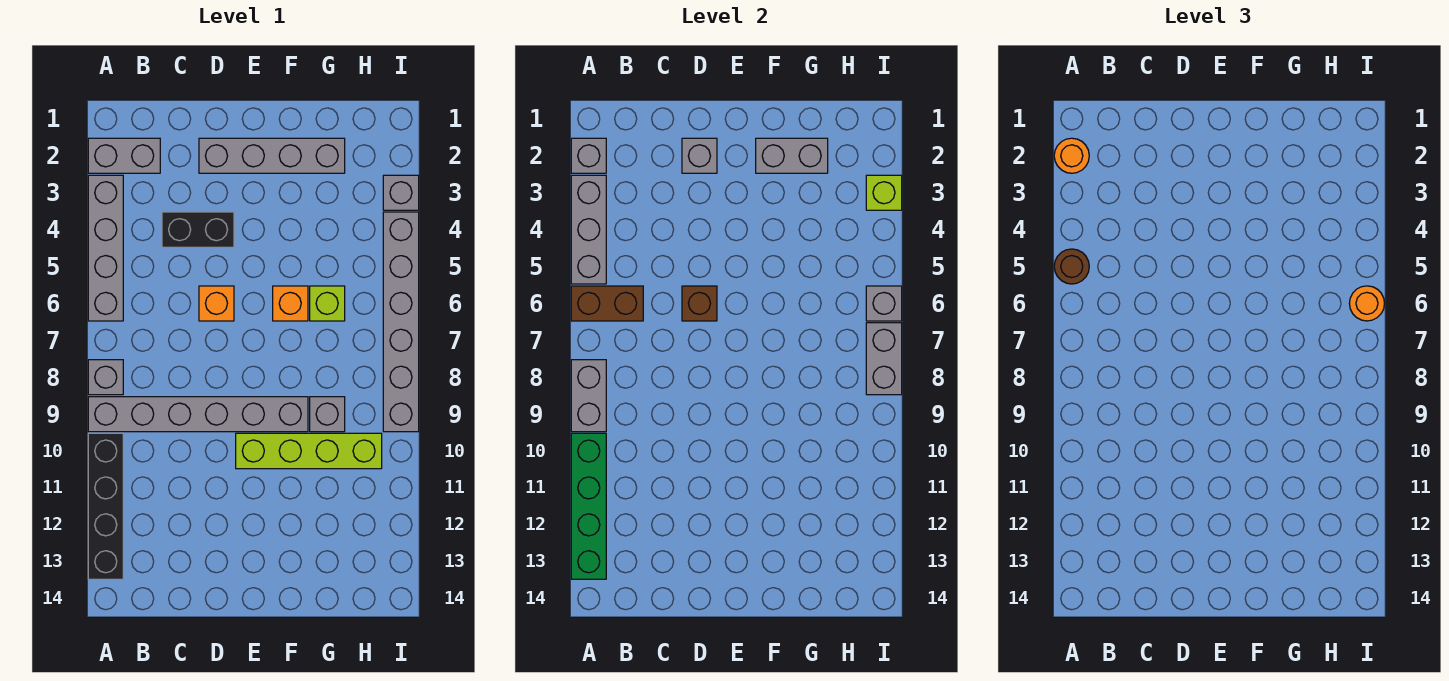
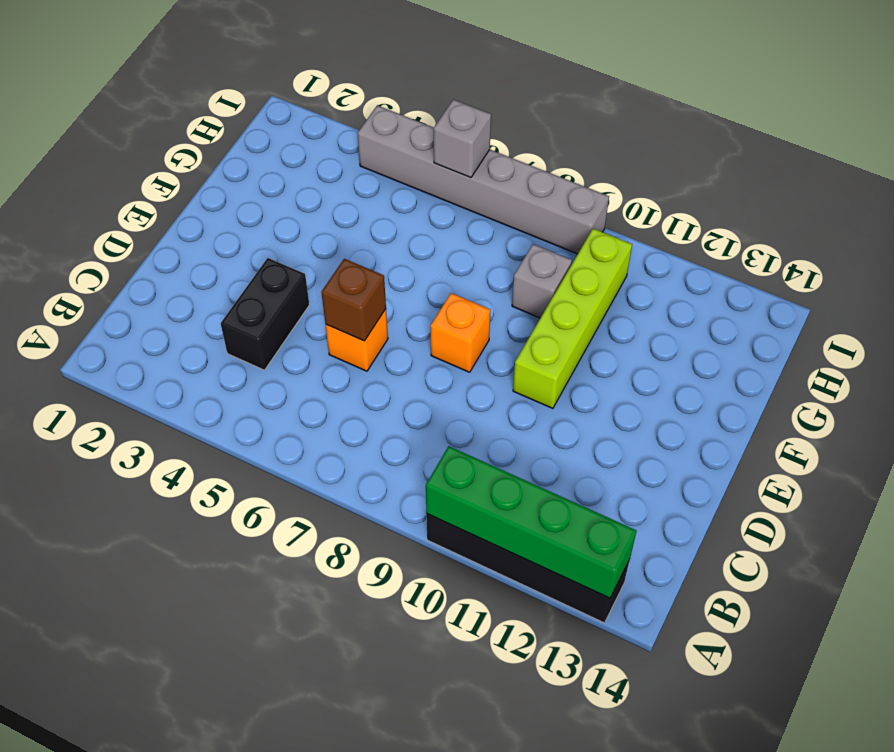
orange brick E8 level 1 -> orange brick F6 level 1
none -> grey brick A2:B2 level 1
none -> grey brick A3:A6 level 1
none -> grey brick A8 level 1

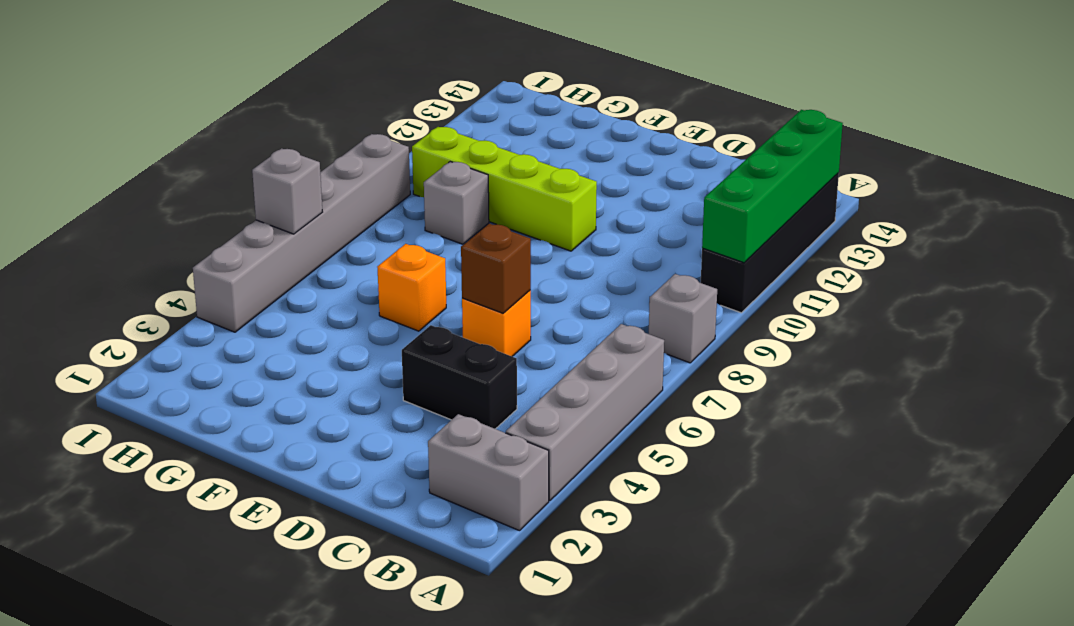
none -> grey brick A9:F9 level 1
none -> grey brick D2:G2 level 1
none -> lime brick G6 level 1

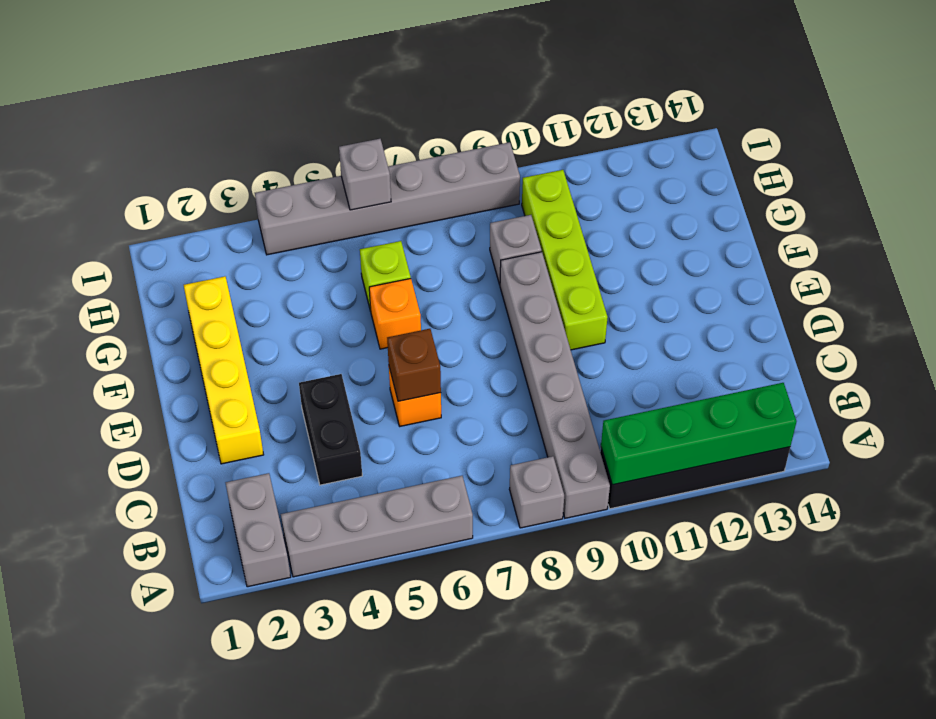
yellow brick D2:G2 level 1 -> grey brick D2:G2 level 1
none -> grey brick I3 level 1
none -> grey brick A2 level 2
none -> grey brick A3:A5 level 2

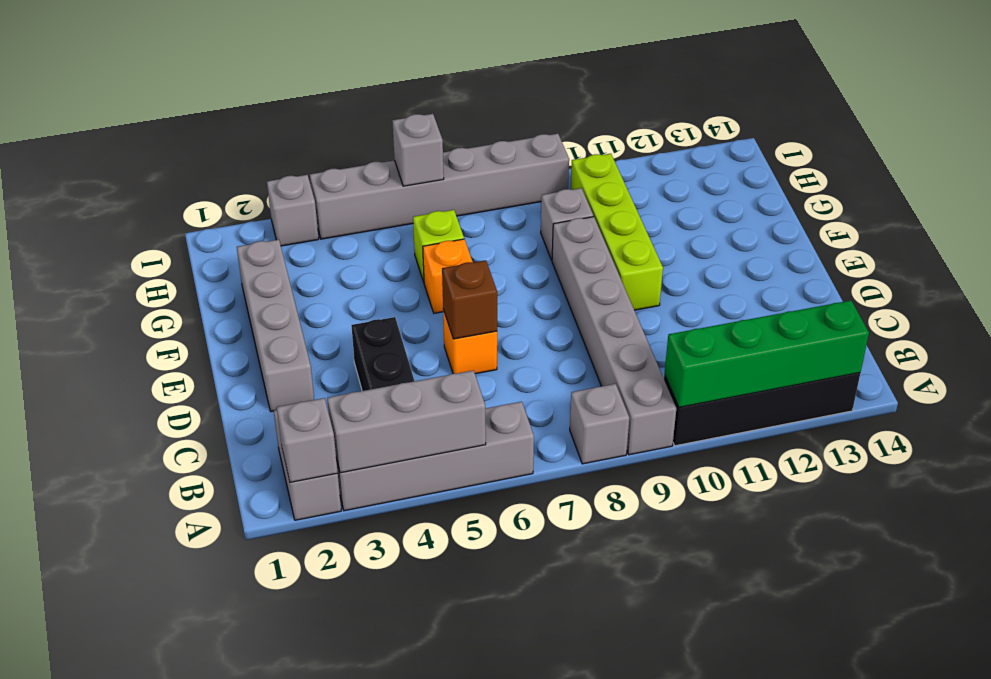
none -> brown brick A6:B6 level 2
none -> grey brick A8:A9 level 2
none -> grey brick D2 level 2

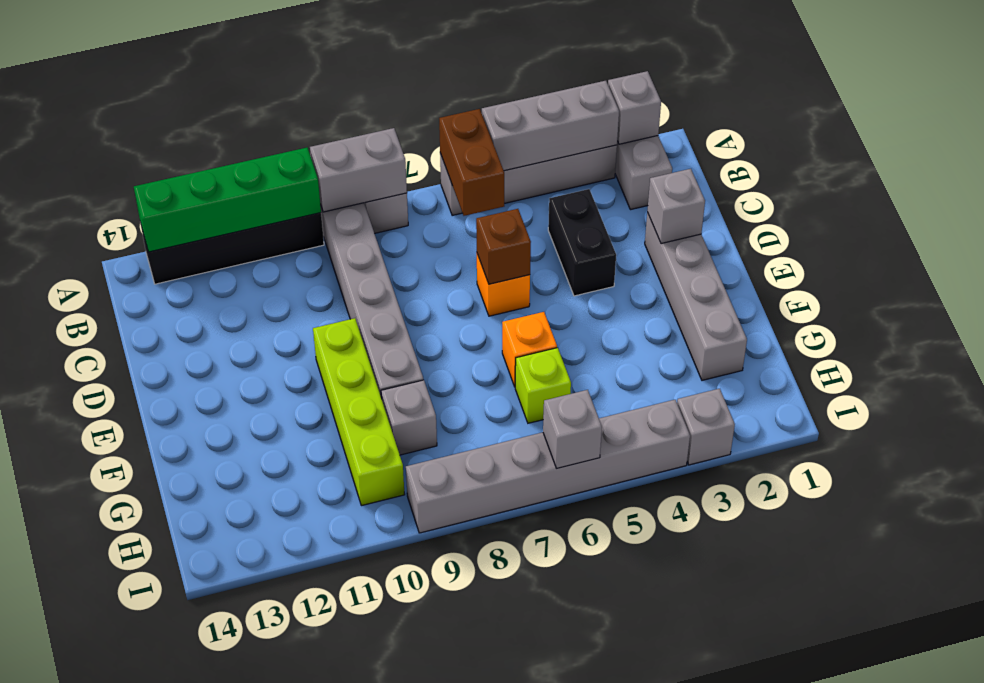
none -> grey brick F2:G2 level 2
none -> lime brick I3 level 2
none -> grey brick I7:I8 level 2

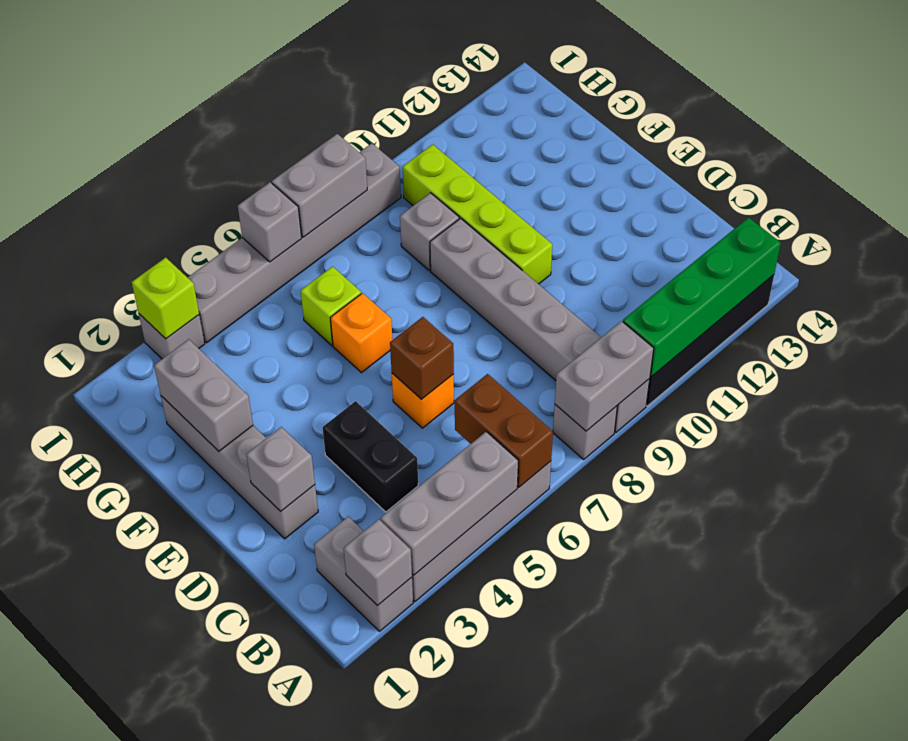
none -> orange round brick A2 level 3
none -> brown round brick A5 level 3
none -> orange round brick I6 level 3

